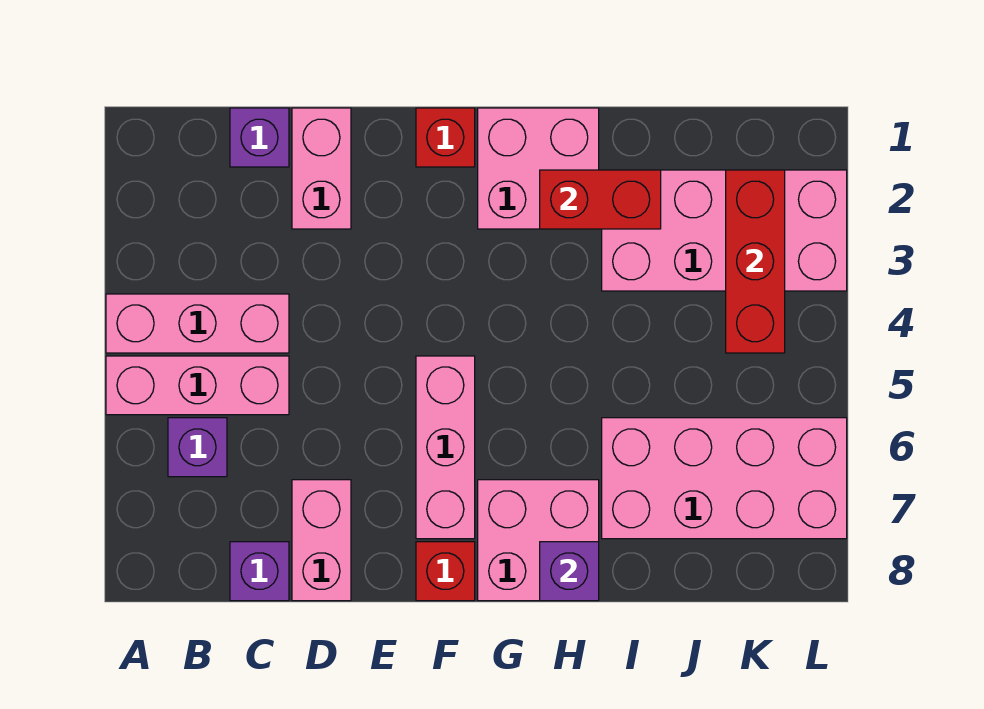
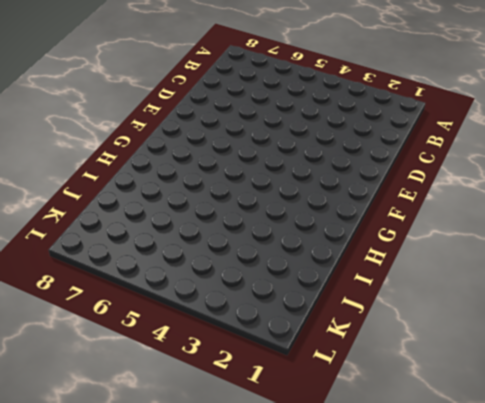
none -> pink brick A4:C4 level 1
none -> pink brick A5:C5 level 1
none -> purple brick B6 level 1

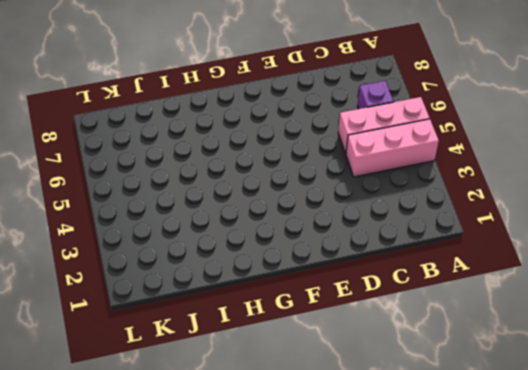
none -> purple brick C1 level 1
none -> purple brick C8 level 1
none -> pink brick D1:D2 level 1

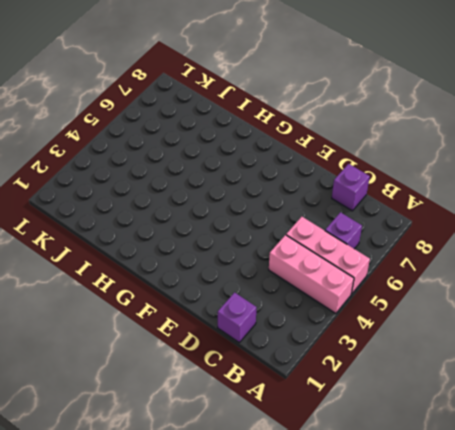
none -> pink brick D1:D2 level 1
none -> pink brick D7:D8 level 1
none -> red brick F1 level 1

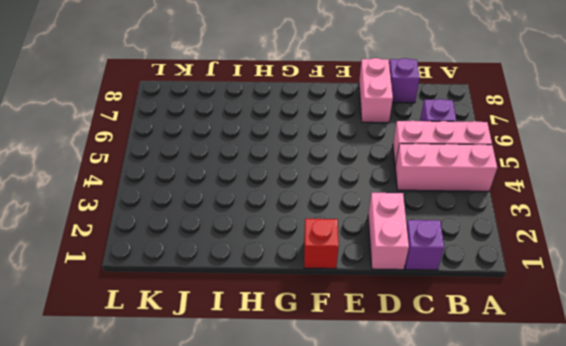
none -> pink brick F5:F7 level 1
none -> red brick F8 level 1
none -> pink brick G1:H2 level 1

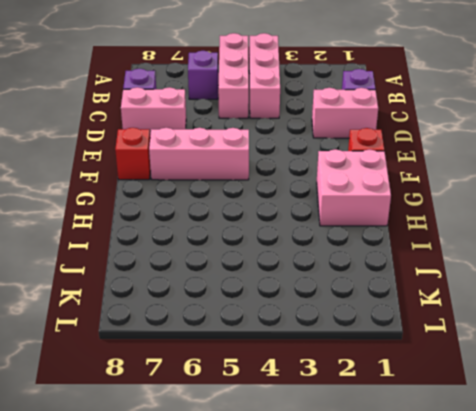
none -> pink brick G7:H8 level 1
none -> pink brick I2:L3 level 1
none -> pink brick I6:L7 level 1

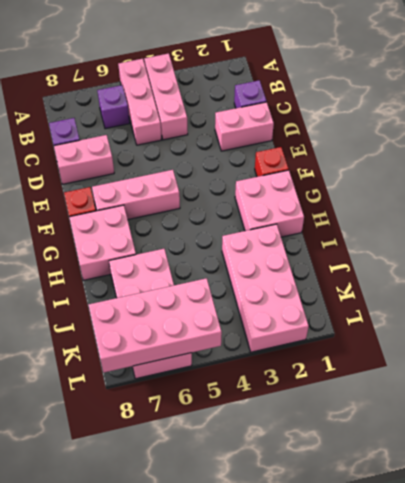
pink brick K5:L8 level 2 -> none
none -> red brick H2:I2 level 2
none -> purple brick H8 level 2
none -> red brick K2:K4 level 2

